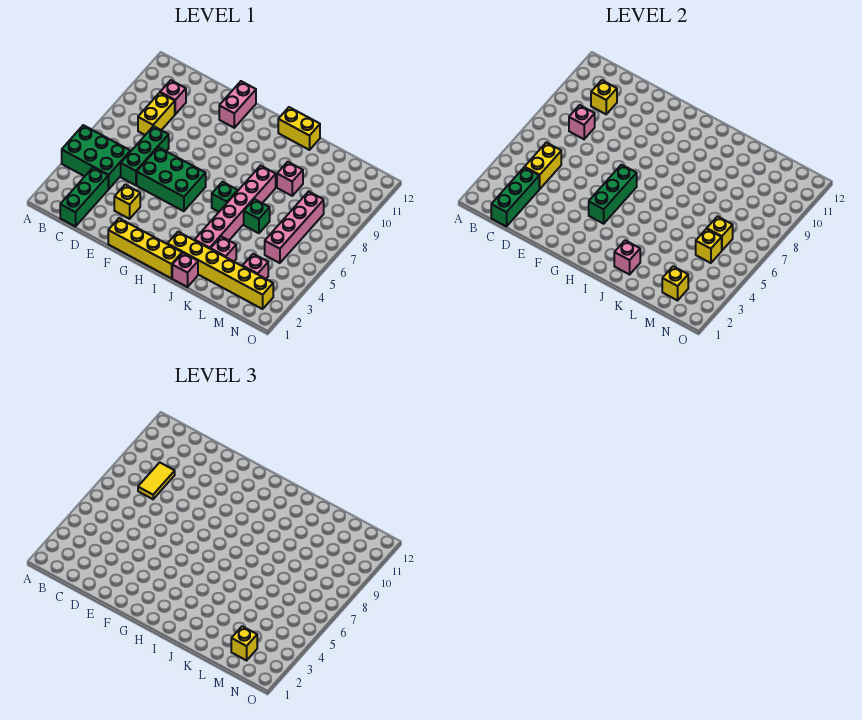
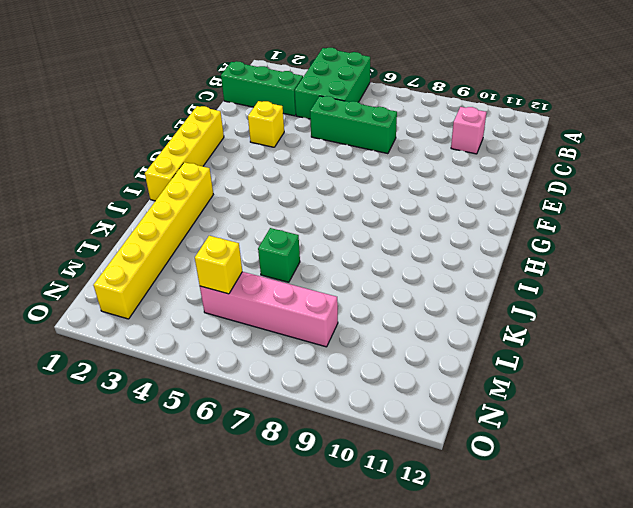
none -> yellow brick C8:C9 level 1
none -> green brick E5:G6 level 1
none -> pink brick F11:F12 level 1
none -> green brick I6 level 1

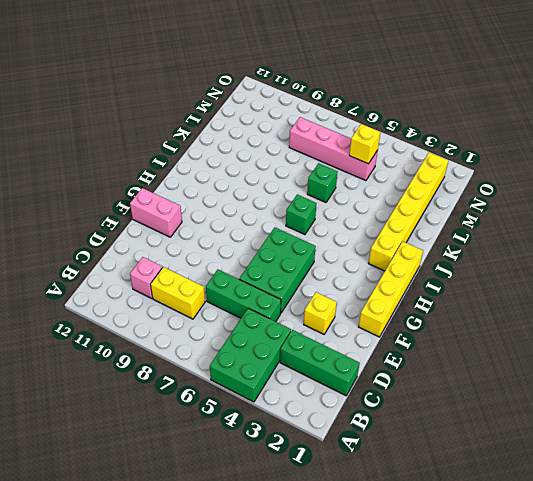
none -> yellow brick I12:J12 level 1
none -> pink brick J1 level 1
none -> pink brick J3:J8 level 1
none -> pink brick K3 level 1

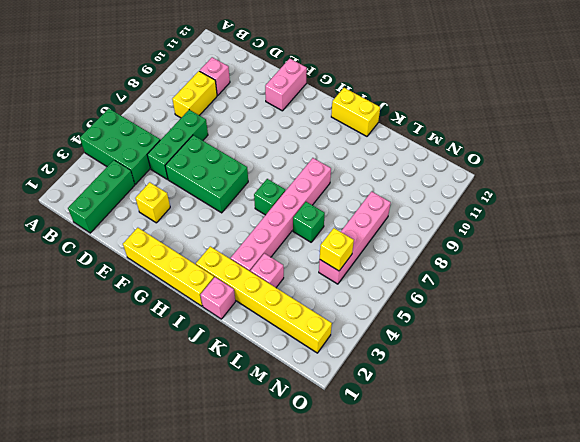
none -> pink brick K9 level 1
none -> pink brick M3 level 1
none -> green brick C1:C3 level 2
none -> yellow brick C4:C5 level 2

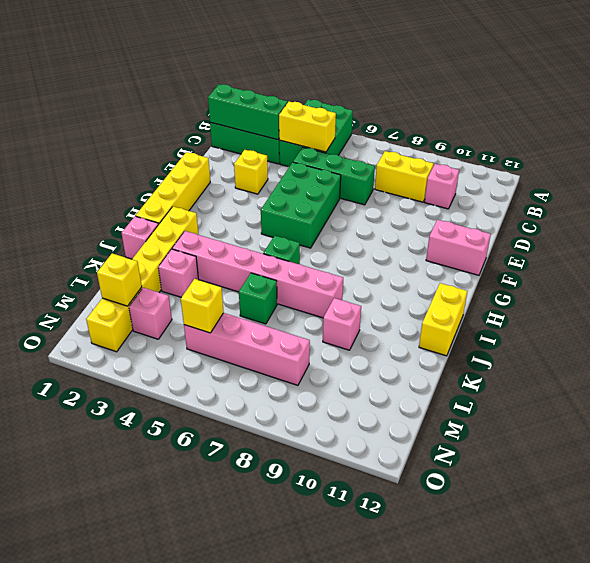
none -> pink brick C8 level 2
none -> yellow brick C10 level 2
none -> green brick G4:G6 level 2
none -> pink brick J2 level 2

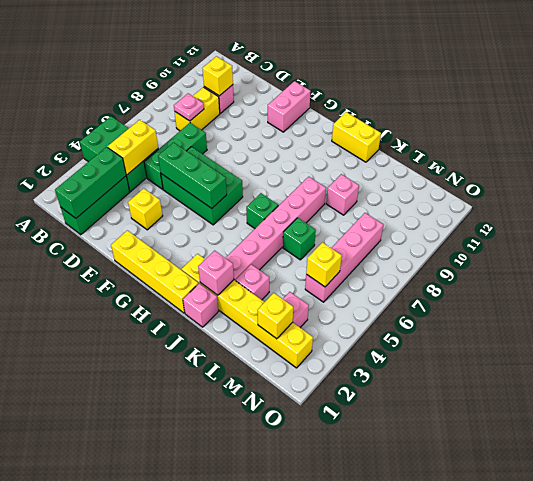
pink plate C8 level 2 -> pink brick C8 level 2
green brick E5:G5 level 2 -> green brick G4:G6 level 2
none -> yellow brick M6 level 2
none -> yellow tile C8:C9 level 3
none -> yellow brick M2 level 3

